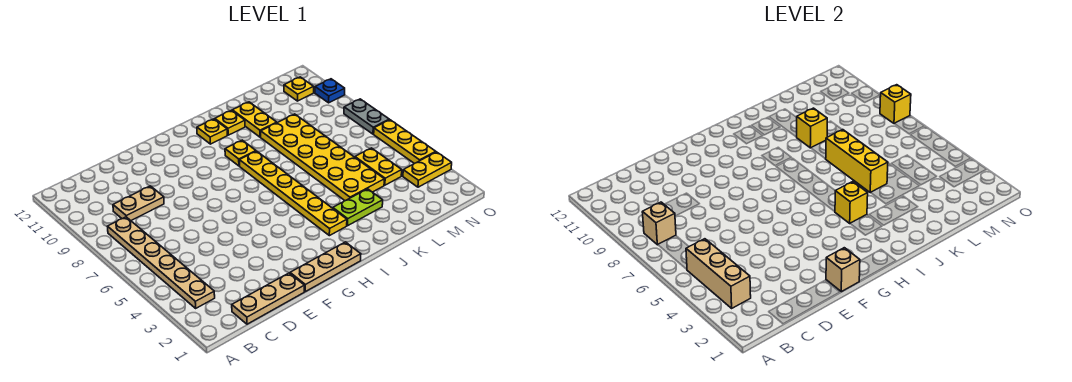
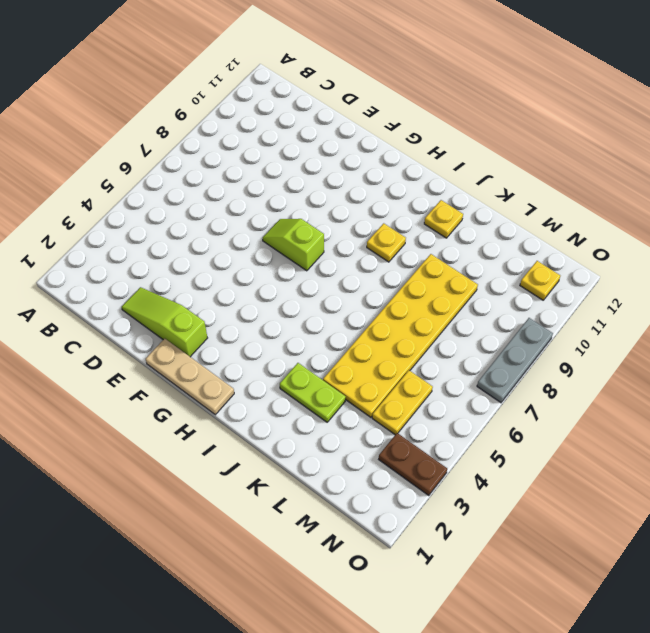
lime slope D2:F2 level 1 top F -> none
lime slope F7:G7 level 1 top G -> none
brown plate N3:O3 level 1 -> yellow plate N3:O3 level 1
grey plate O7:O9 level 1 -> grey plate O7:O8 level 1
none -> tan plate B3:B8 level 1
none -> tan plate C1:E1 level 1
none -> tan plate C9:D9 level 1

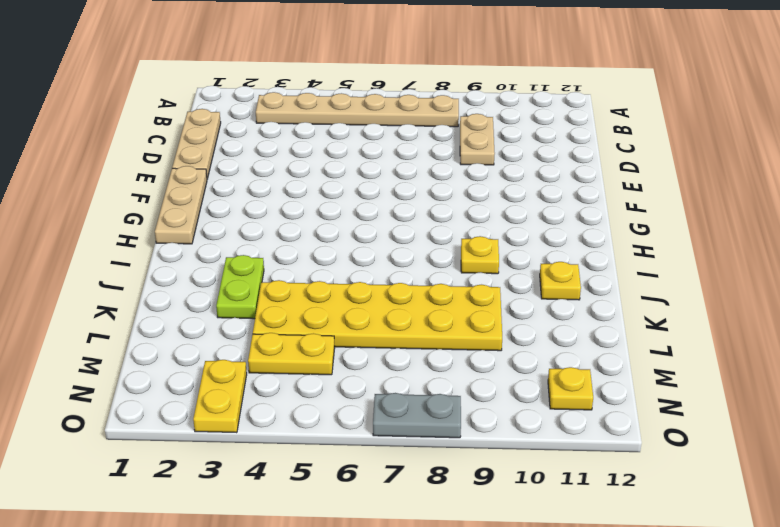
none -> yellow plate I3:I8 level 1
none -> yellow plate I11 level 1
none -> yellow plate K10:K11 level 1

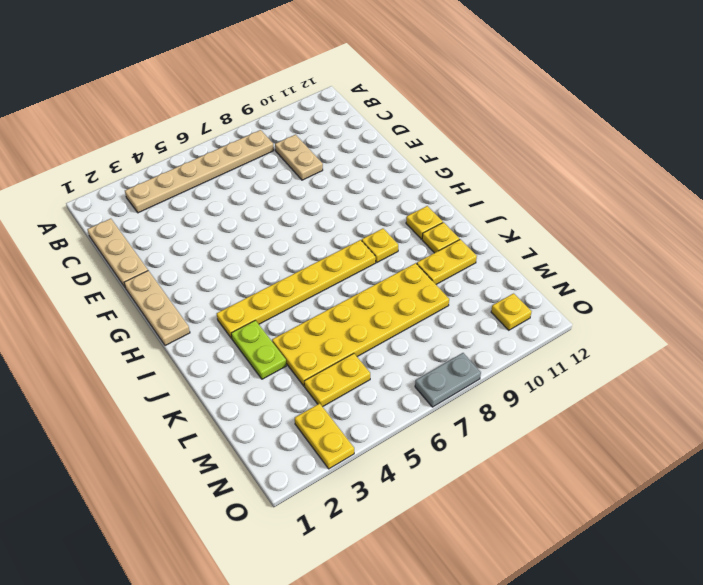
none -> yellow plate O4:O6 level 1
none -> blue plate O10 level 1
none -> tan brick B3:B5 level 2

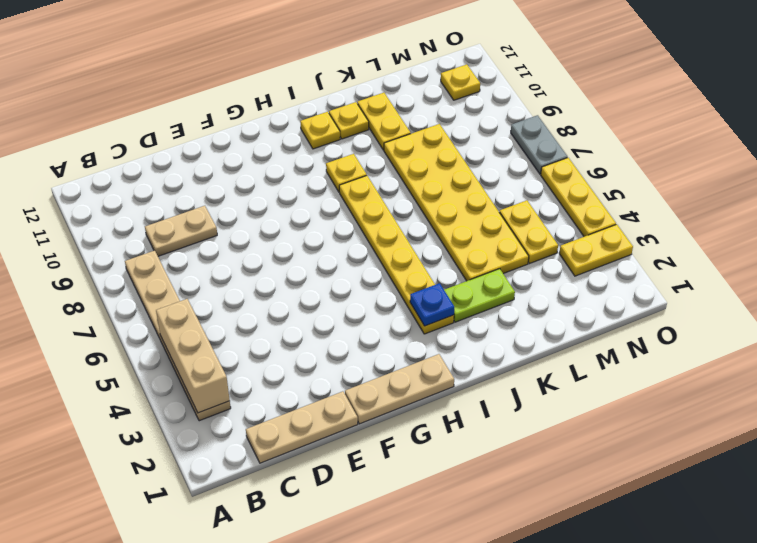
blue plate I3 level 2 -> blue plate O10 level 1
none -> tan brick B8 level 2
none -> tan brick F1 level 2
none -> yellow brick I4 level 2

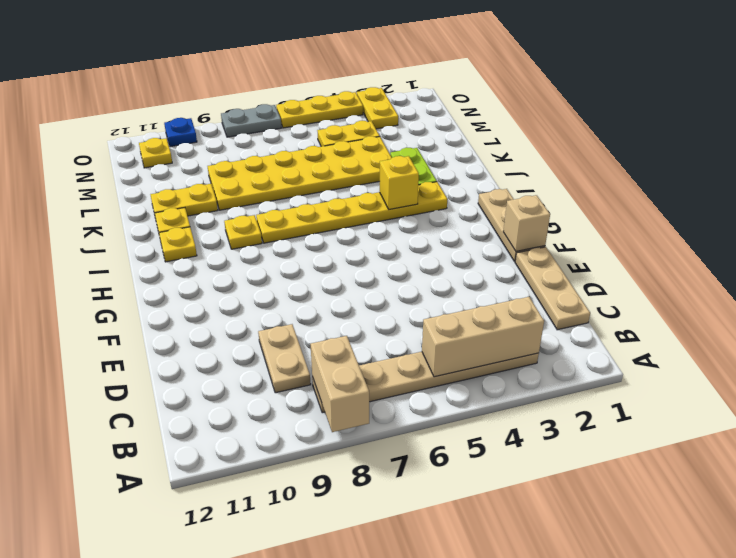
tan brick A8:B8 level 2 -> tan brick B8 level 2
none -> yellow brick K5:K7 level 2
none -> yellow brick K9 level 2
none -> yellow brick O8 level 2

